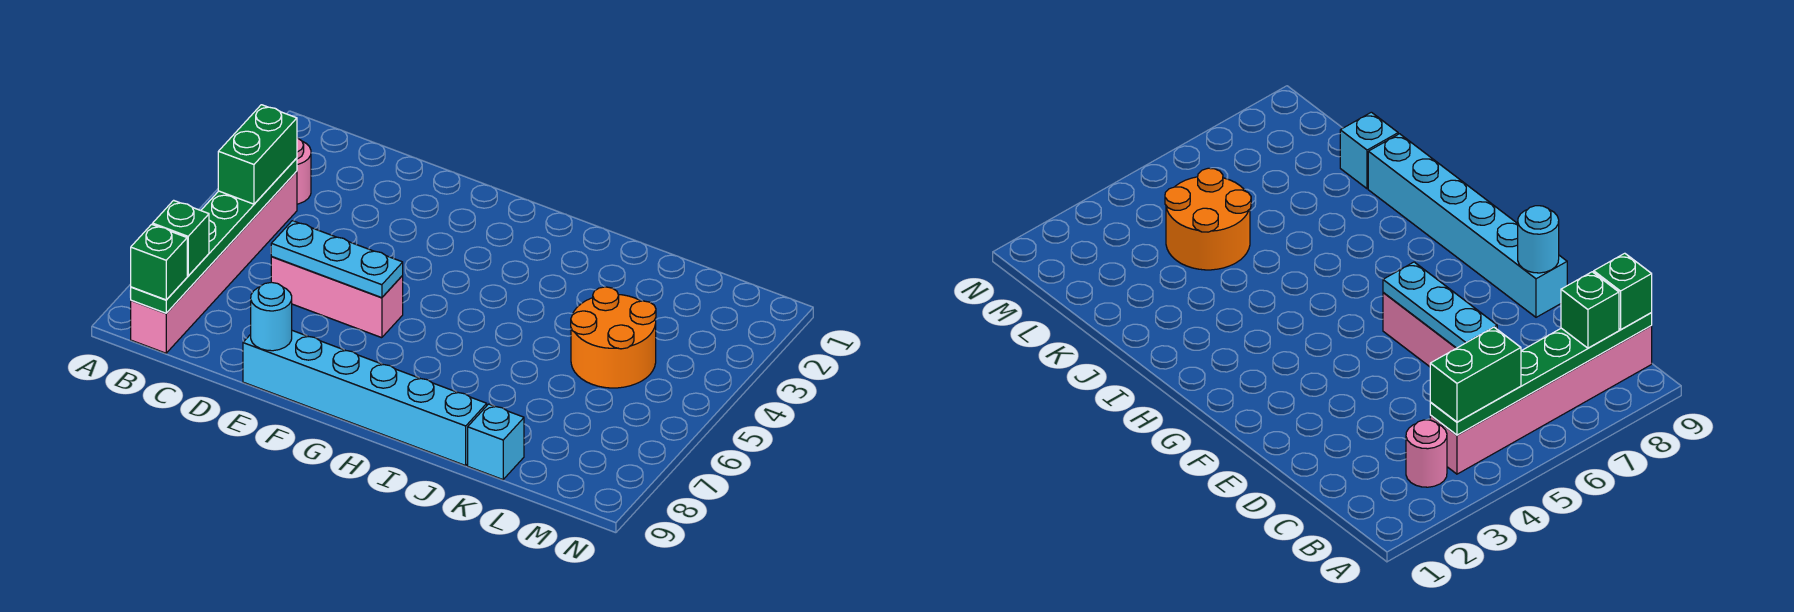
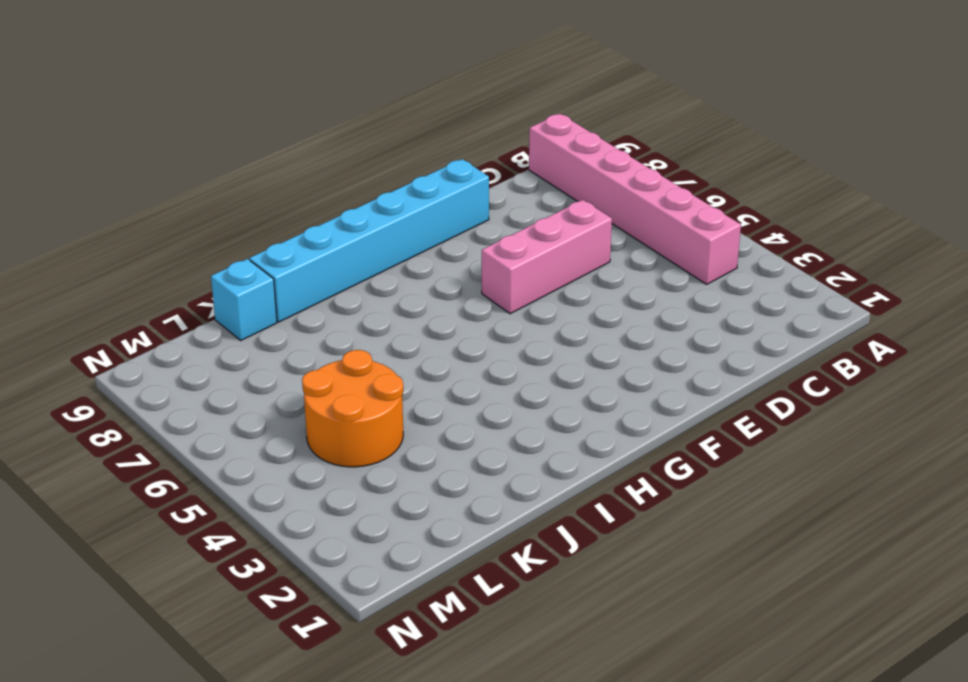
none -> pink round brick B3 level 1
none -> green plate B4:B9 level 2
none -> cyan plate D6:F6 level 2

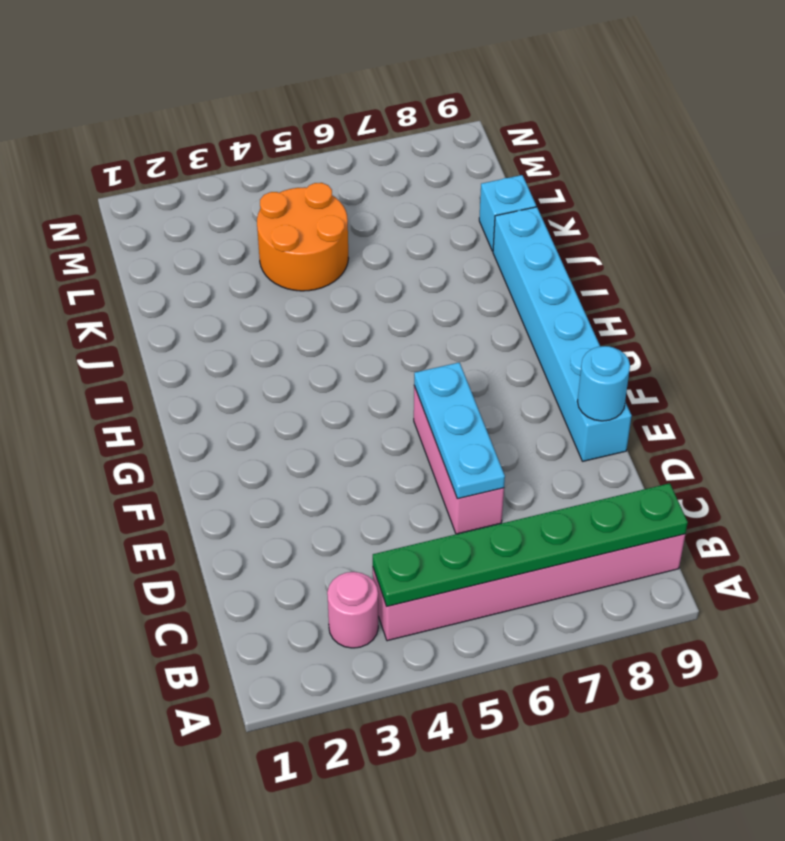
none -> green brick B4:B5 level 3
none -> green brick B8 level 3
none -> green brick B9 level 3

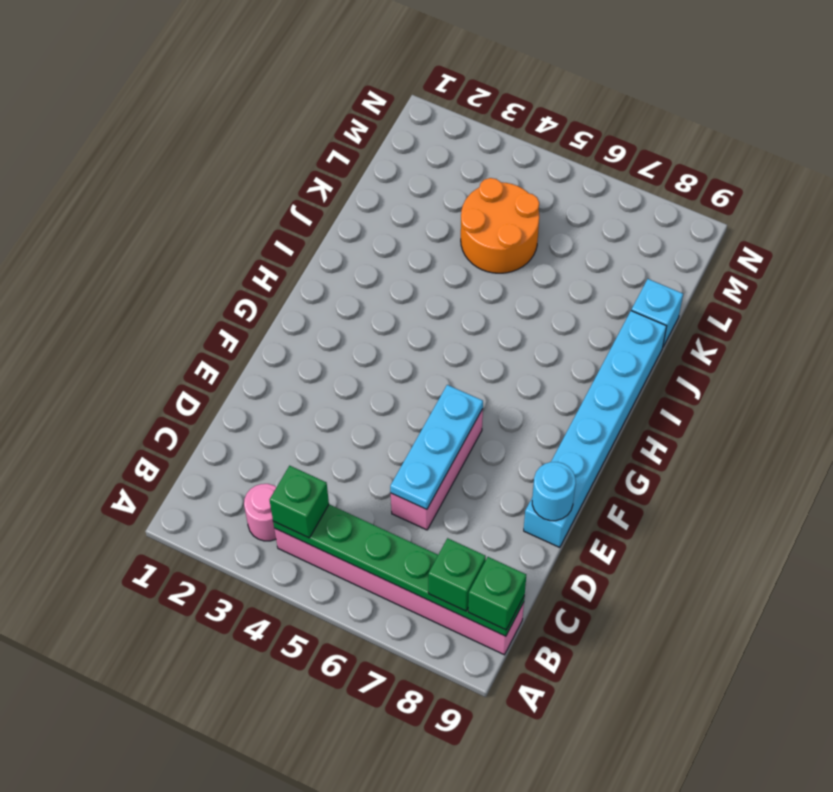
green brick B4 level 3 -> green brick B4:B5 level 3

